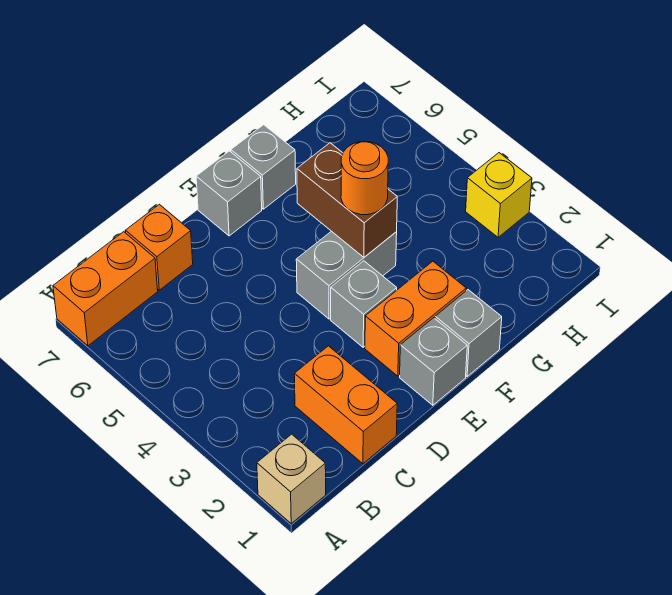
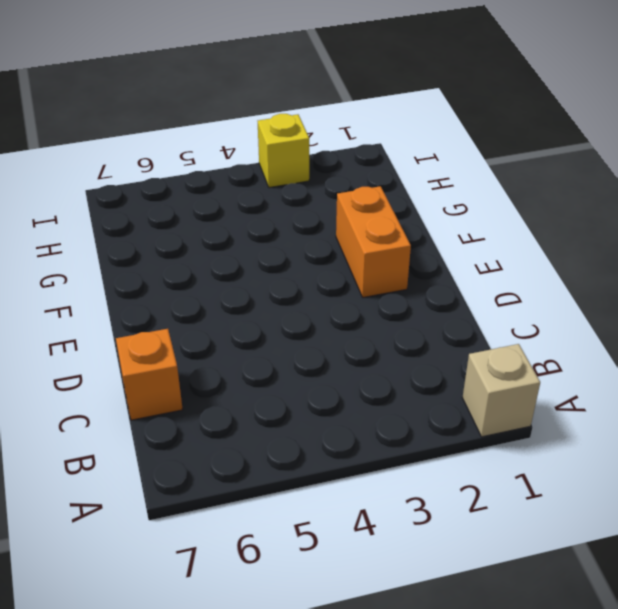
none -> orange brick A7:B7 level 1
none -> orange brick C1:C2 level 1
none -> grey brick E1 level 1

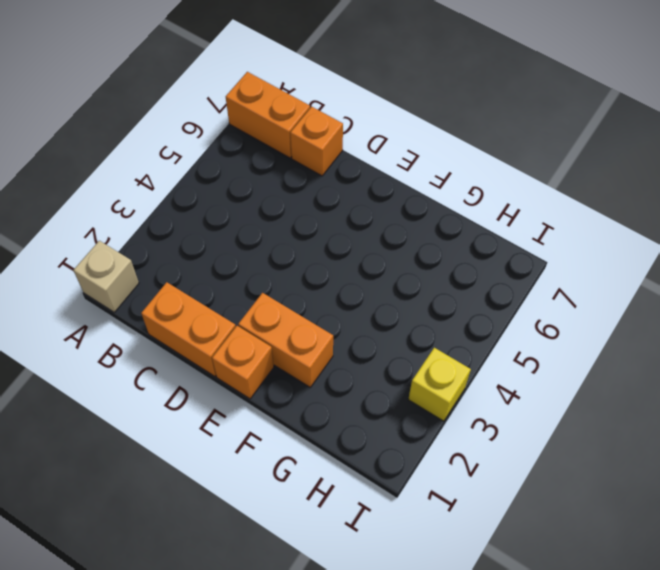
orange brick C1:D1 level 1 -> orange brick C1:C2 level 1
orange brick E1 level 1 -> grey brick E1 level 1
none -> grey brick E3 level 1
none -> grey brick E4:F4 level 1
none -> grey brick E7 level 1

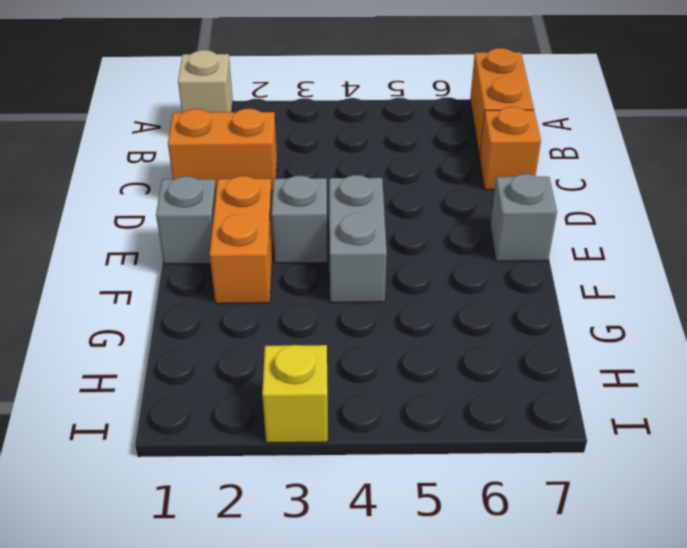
none -> grey brick F1 level 1
none -> grey brick F7 level 1
none -> brown brick F4:F5 level 2

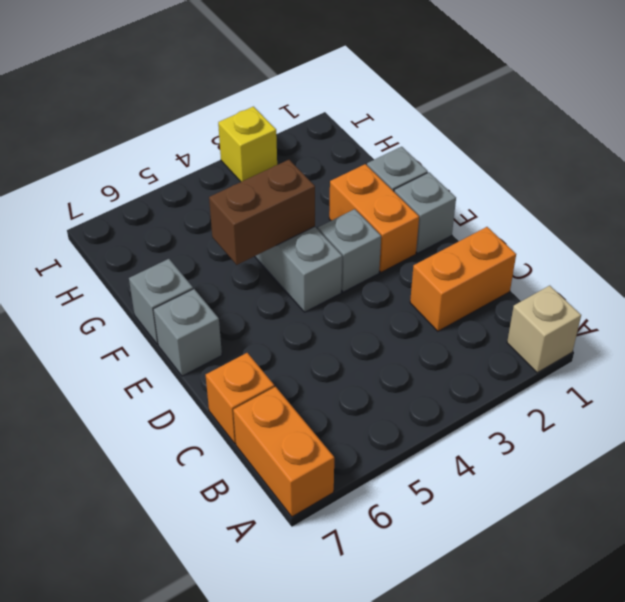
none -> orange round brick F4 level 3

